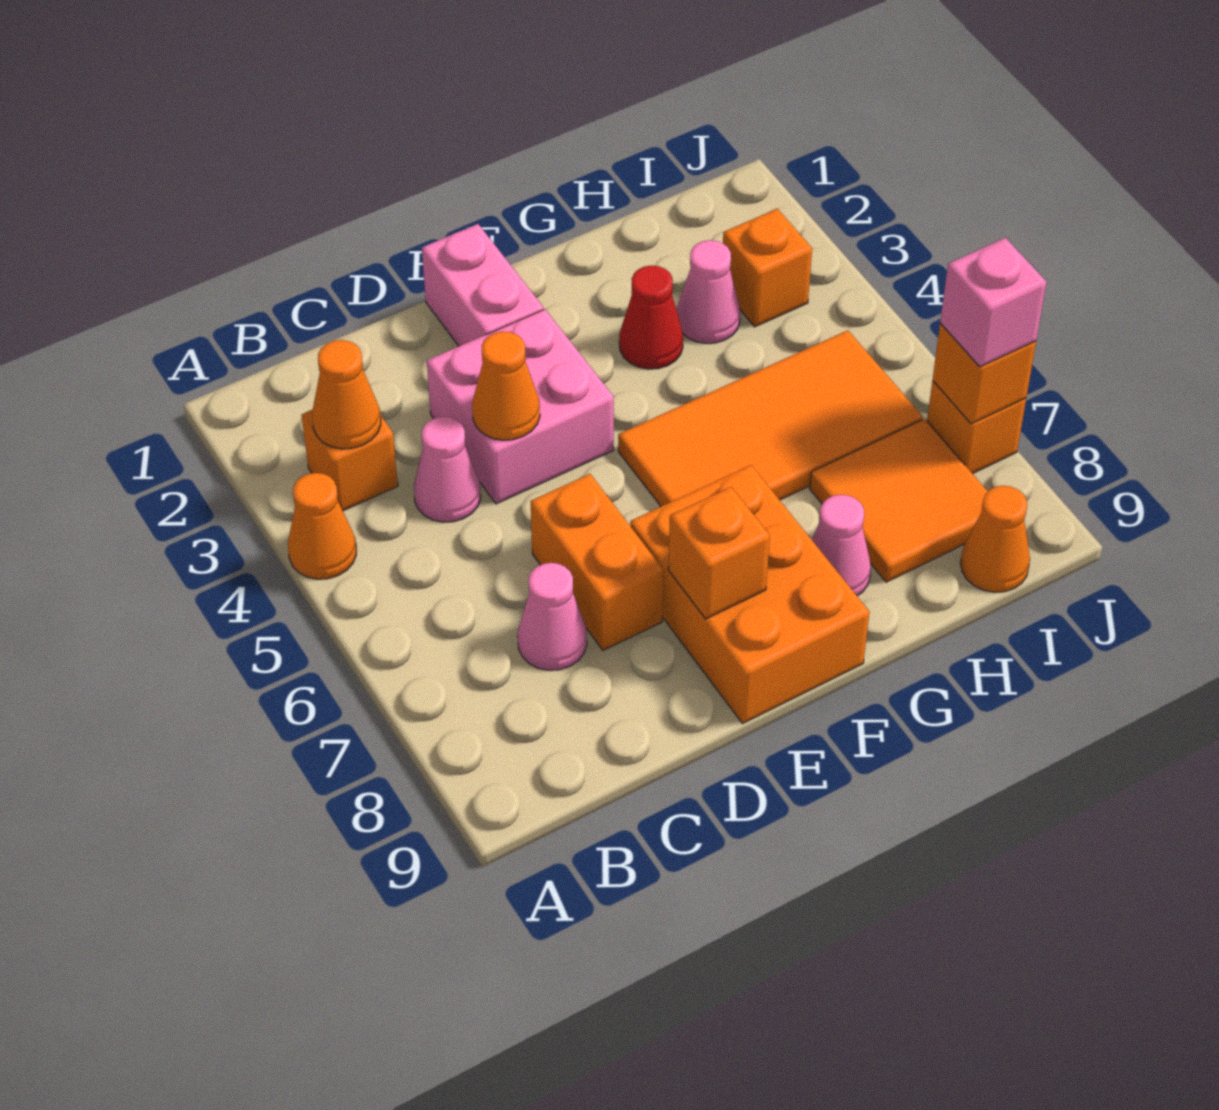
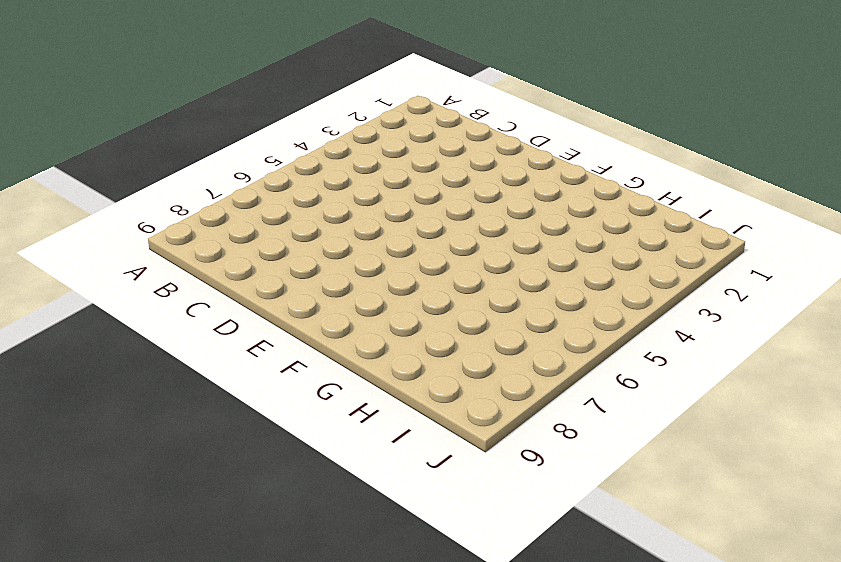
none -> orange cone A4 level 1
none -> orange brick B3 level 1
none -> pink cone C4 level 1

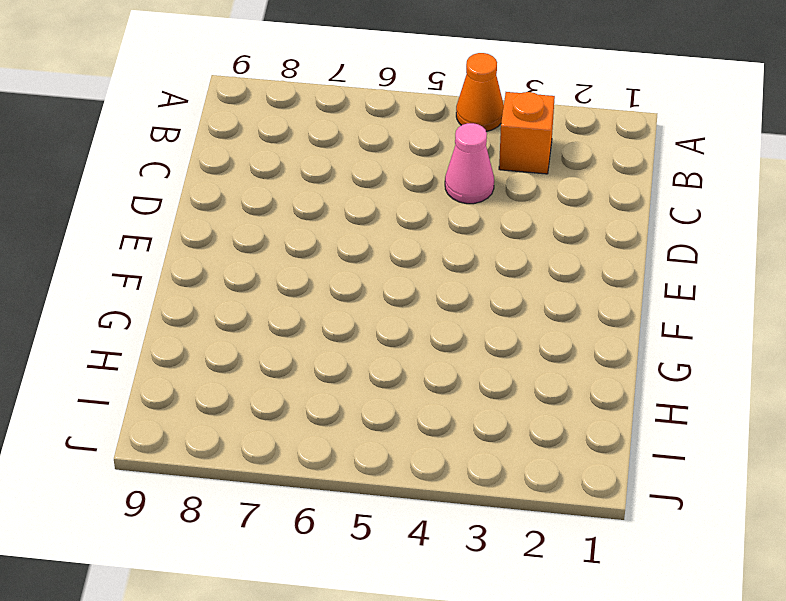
none -> pink cone C7 level 1
none -> pink brick D3:E4 level 1
none -> orange brick D6:D7 level 1

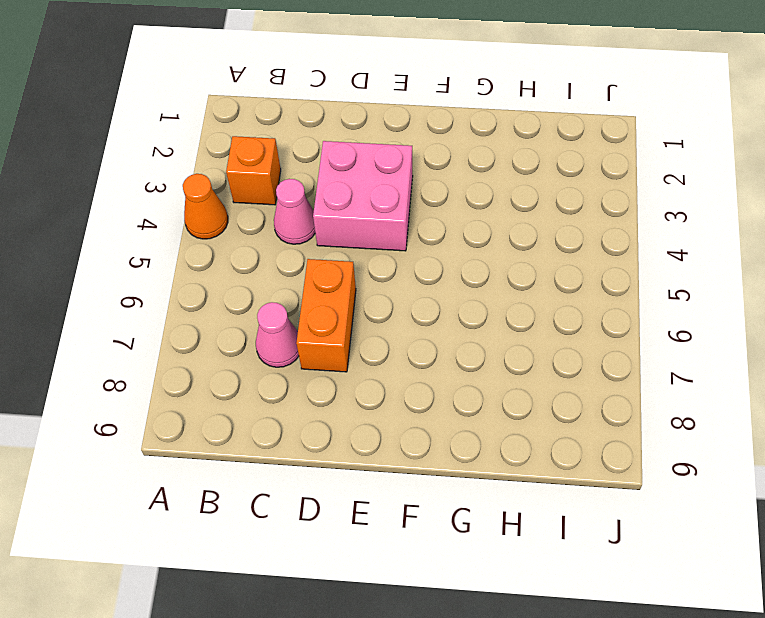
none -> pink brick E1:E2 level 1
none -> orange brick E7:F9 level 1
none -> orange tile F5:I6 level 1

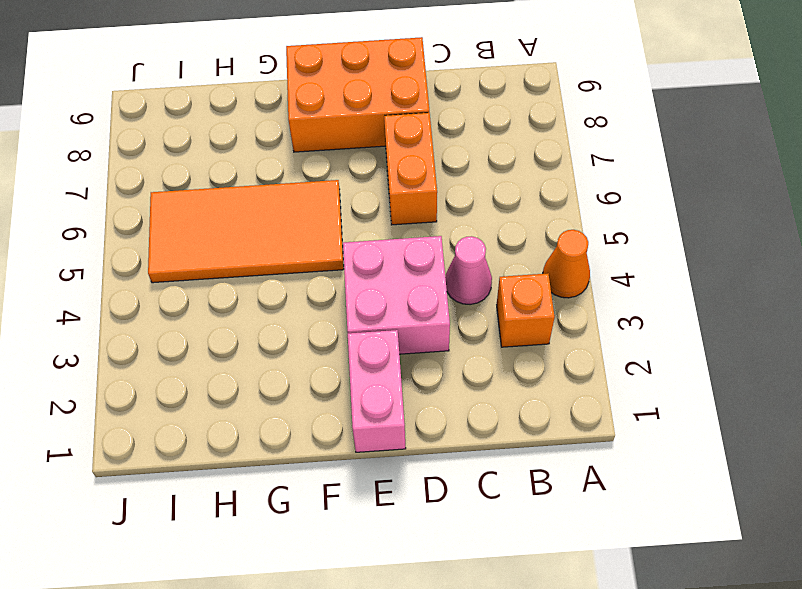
orange brick D8:F9 level 1 -> orange brick E7:F9 level 1
none -> pink cone C7 level 1
none -> red cone G3 level 1
none -> pink cone G8 level 1

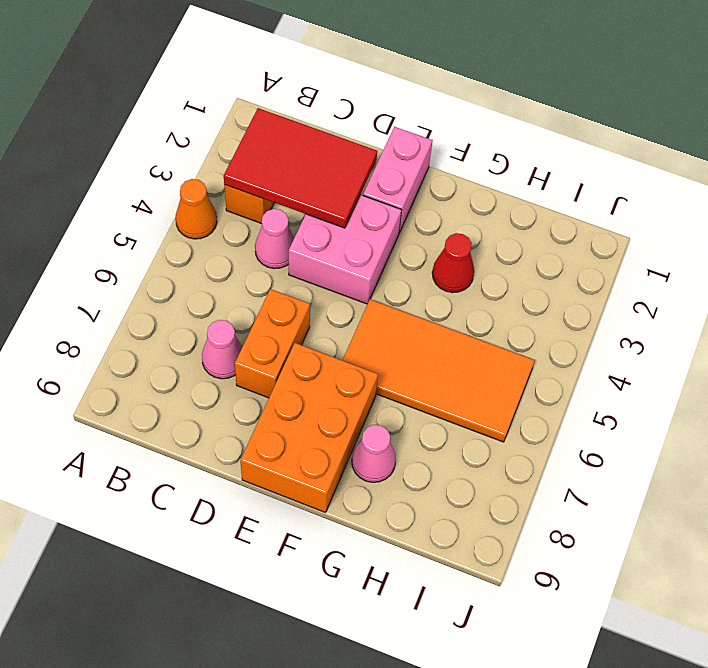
red tile B2:D3 level 2 -> orange cone B3 level 2
none -> pink cone H3 level 1
none -> orange tile H7:I8 level 1
none -> orange brick I3 level 1

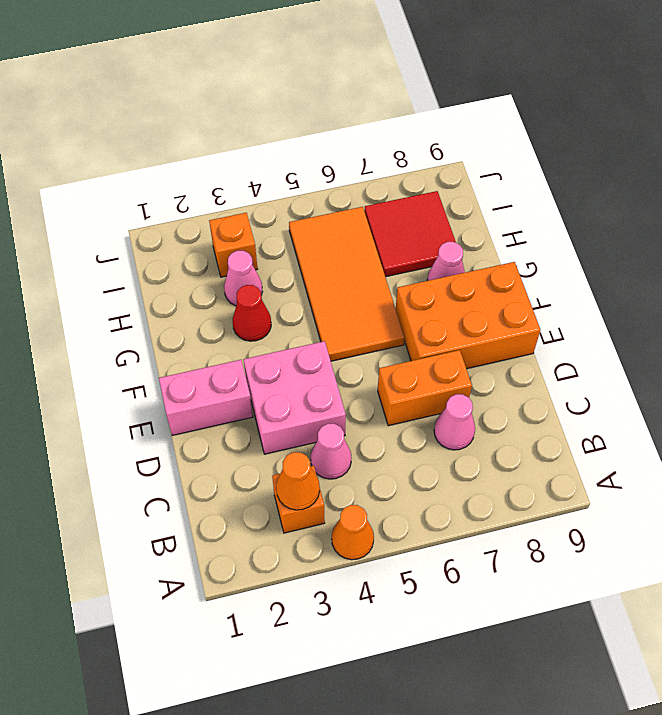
red tile H7:I8 level 1 -> orange tile H7:I8 level 1
none -> orange cone I9 level 1
none -> orange brick J7 level 1
none -> orange cone D4 level 2

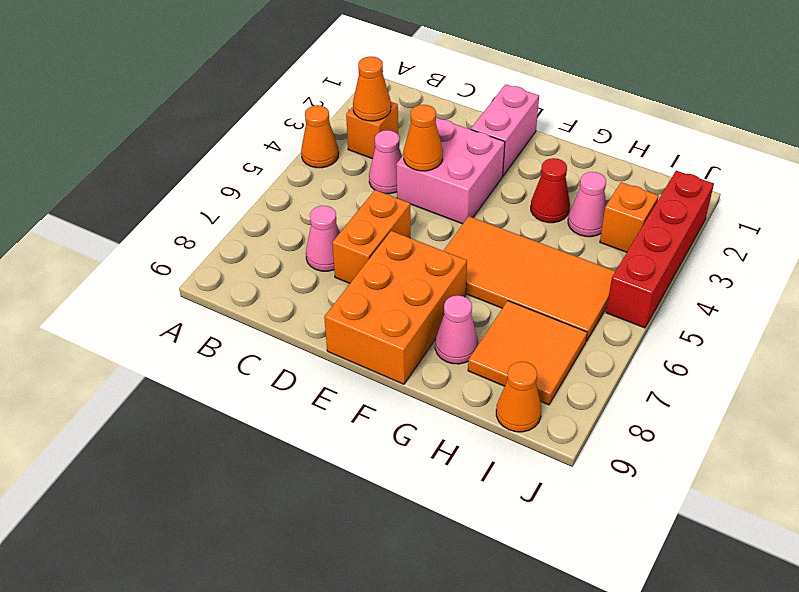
red brick J2:J5 level 1 -> none
none -> orange brick J7 level 1
none -> orange brick E8 level 2
none -> orange brick J7 level 2

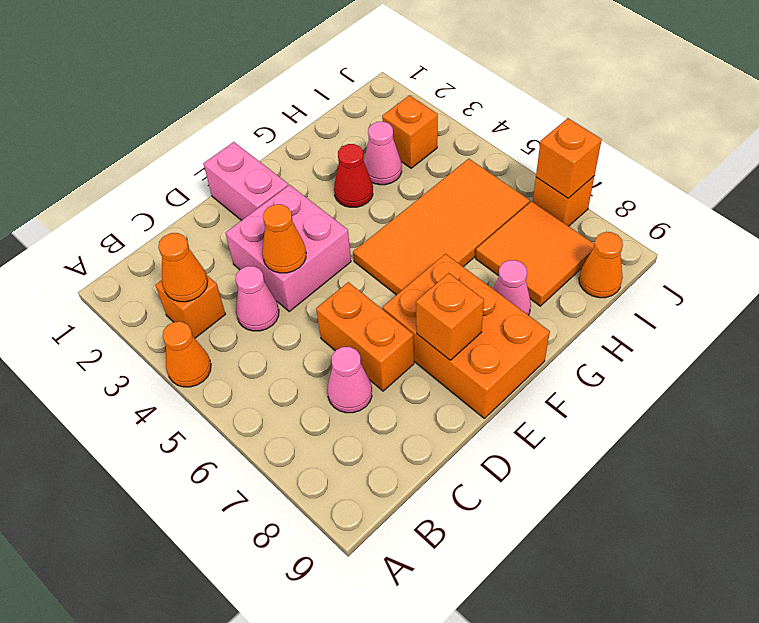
none -> pink brick J7 level 3

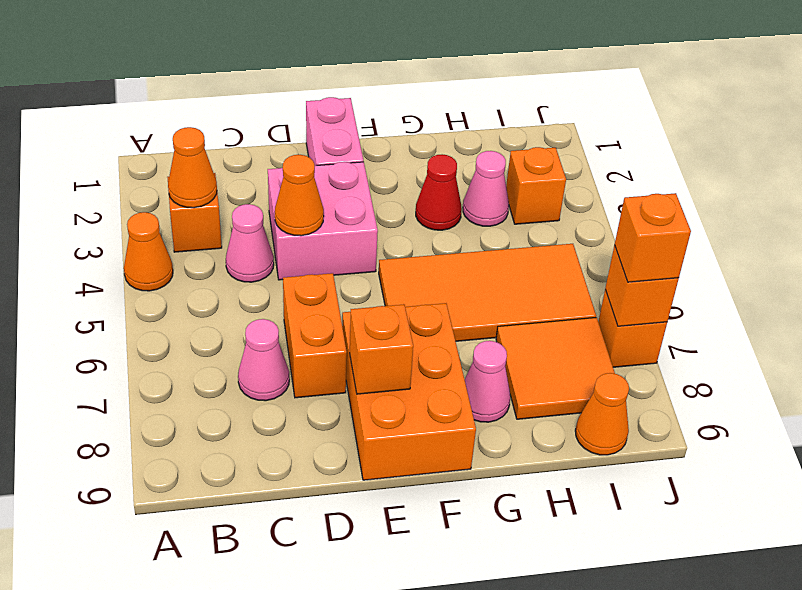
orange brick J7 level 3 -> pink brick J7 level 3

